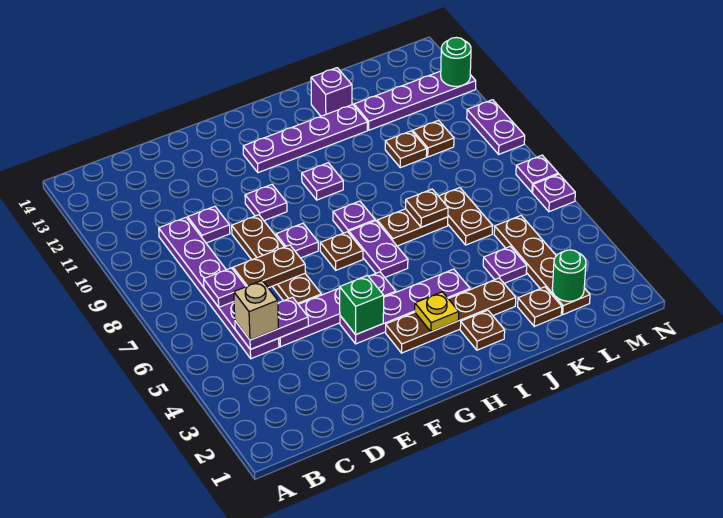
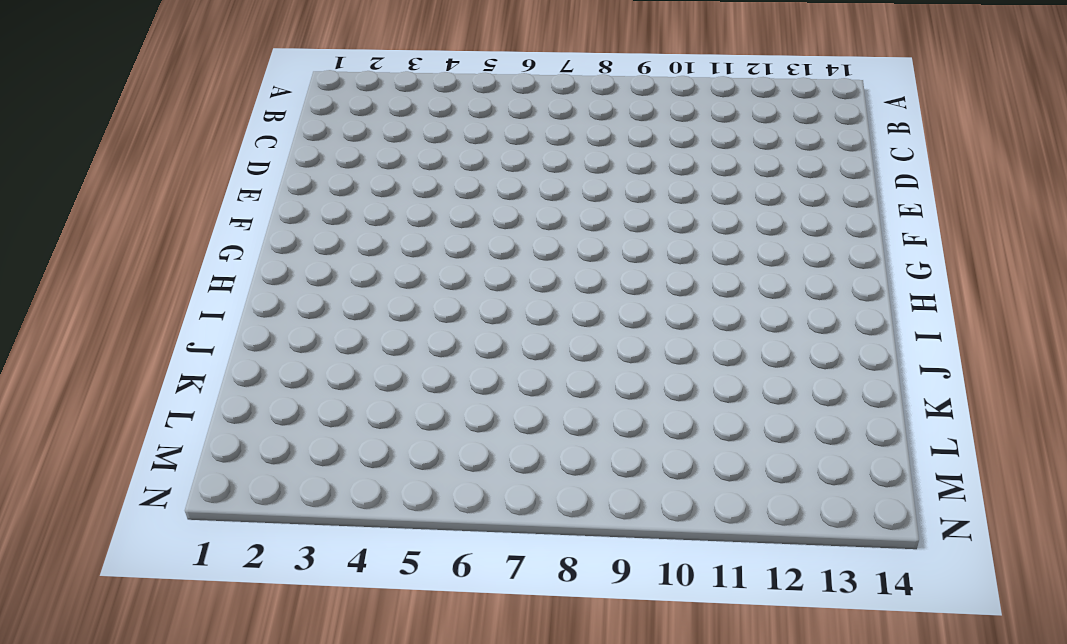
none -> purple plate C5:C10 level 1
none -> purple plate D5:G5 level 1
none -> purple plate D10 level 1
none -> brown plate E6:E9 level 1

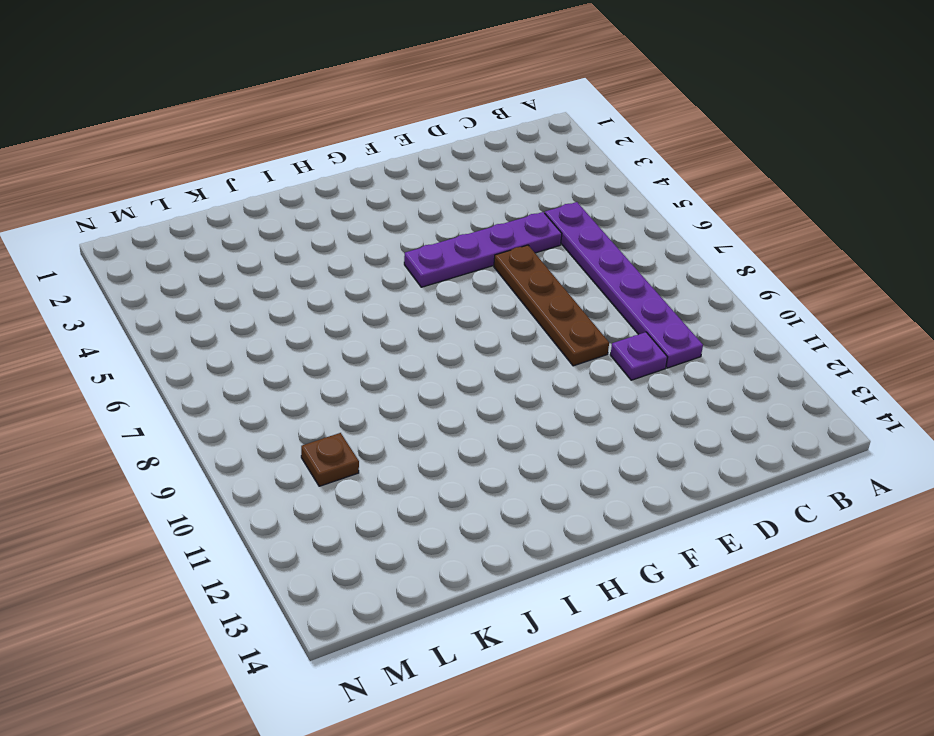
none -> purple plate F4:I4 level 1
none -> purple plate F8 level 1
none -> purple plate F10 level 1
none -> brown plate G3:J3 level 1

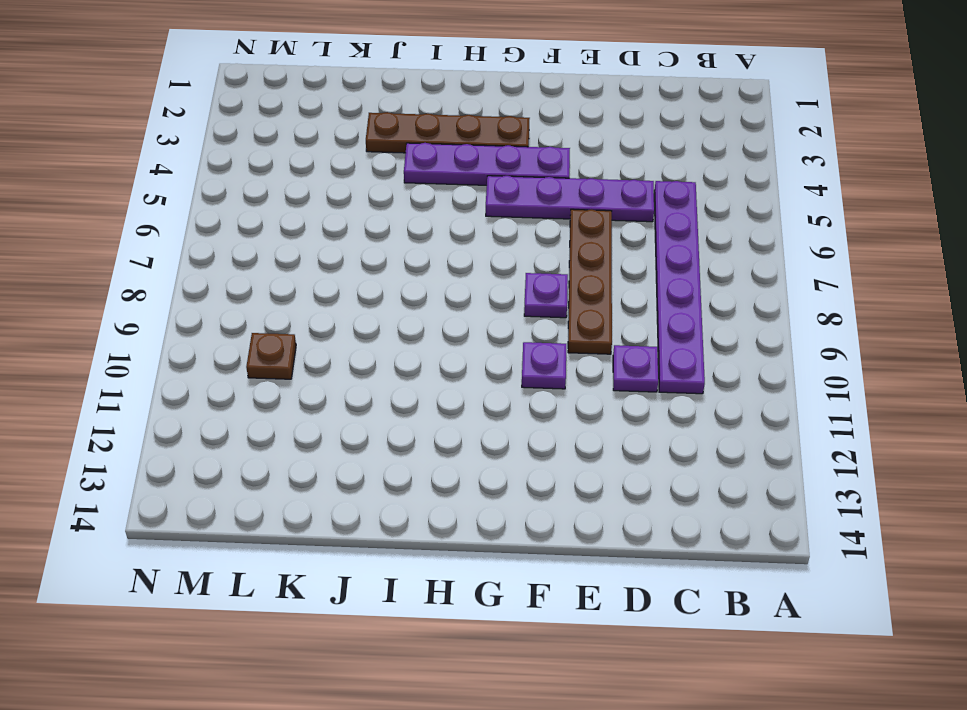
none -> brown plate G7 level 1
none -> purple plate G12:J12 level 1
none -> purple plate H6:H7 level 1
none -> purple plate H8 level 1

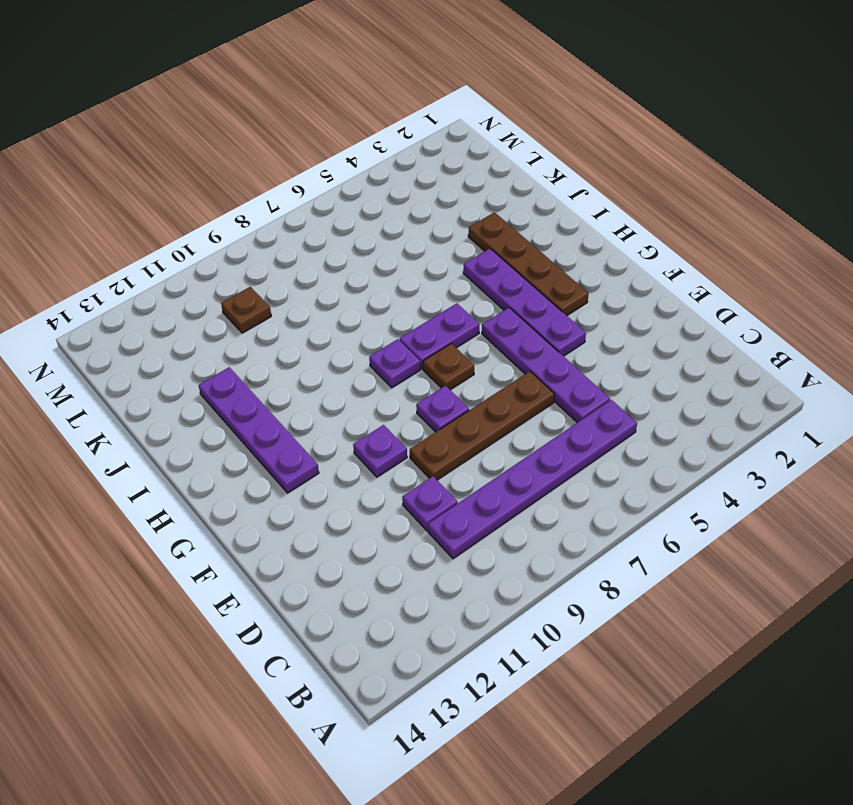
none -> purple plate H10 level 1
none -> brown plate I2 level 1
none -> brown plate I7:J7 level 1
none -> purple brick J13 level 1

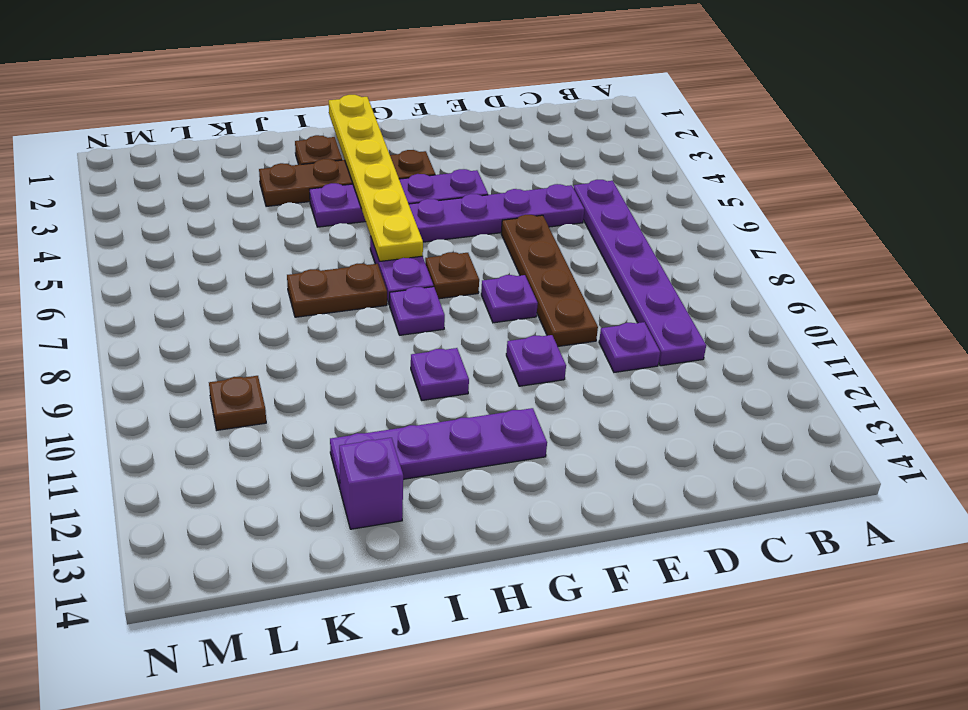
yellow plate H1:H6 level 2 -> yellow plate H3 level 2
none -> brown plate K2 level 1
none -> purple plate K4 level 1
none -> brown plate K6:K7 level 1
none -> brown plate K10 level 1

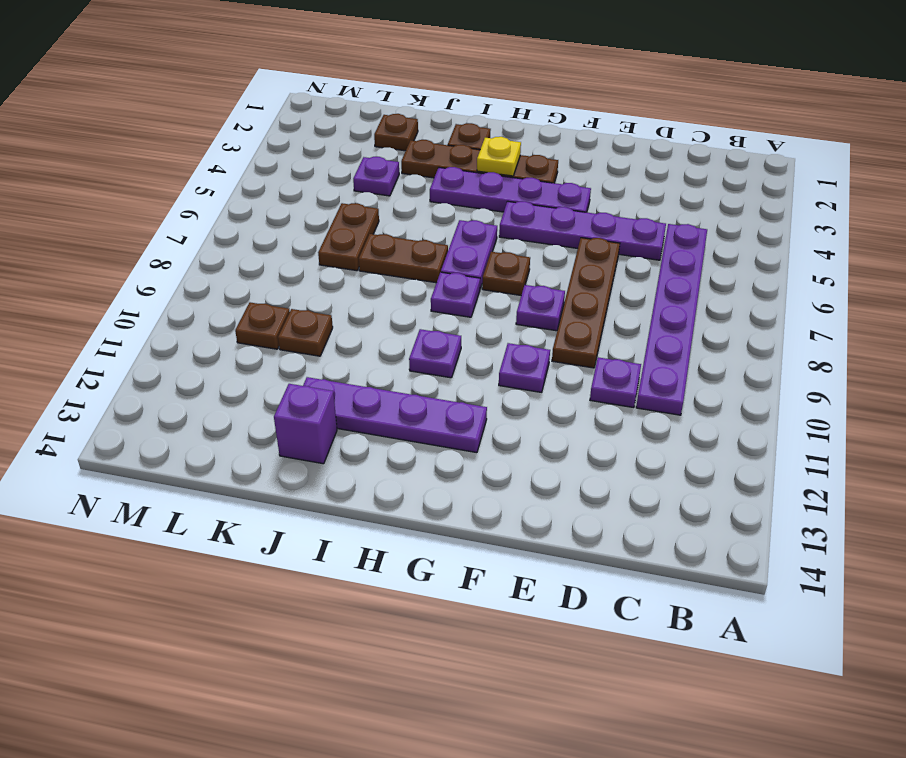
none -> purple plate K12:N12 level 1
none -> brown plate L2:L5 level 1
none -> purple plate N6 level 1
none -> purple plate N7 level 1

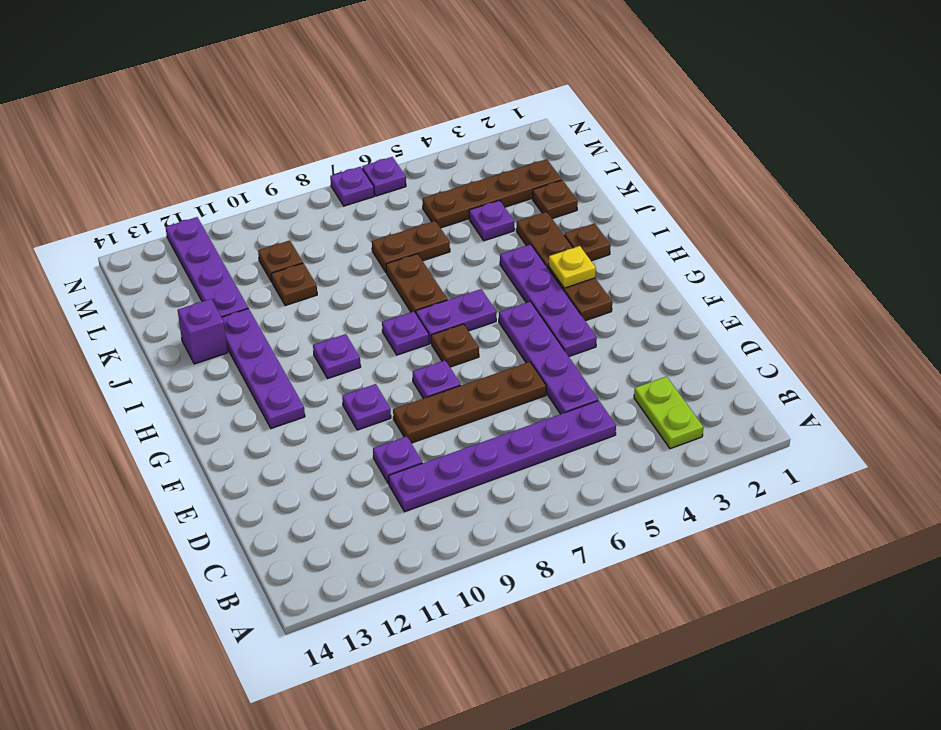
lime plate B3:C3 level 1 -> none
none -> purple plate N9:N10 level 1
none -> purple plate C5:D5 level 2
none -> purple plate C7 level 2
none -> brown plate D7:E7 level 2

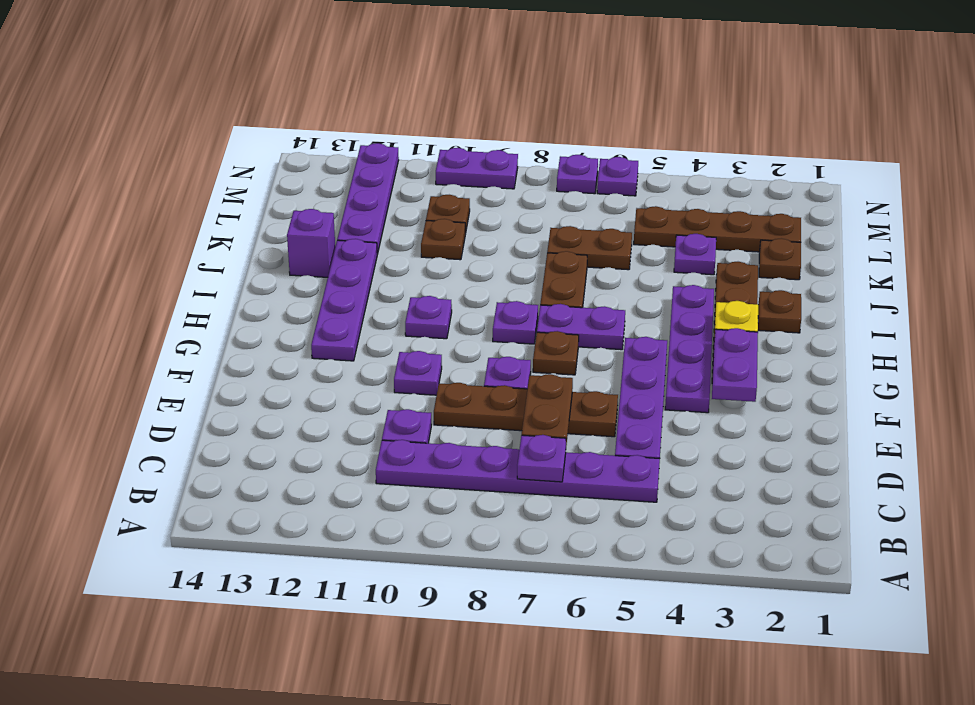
purple plate F3:G3 level 2 -> purple plate C5:D5 level 2
none -> green brick F4 level 2
none -> brown plate J7 level 2
none -> green round brick L2 level 2
none -> green round brick N12 level 2

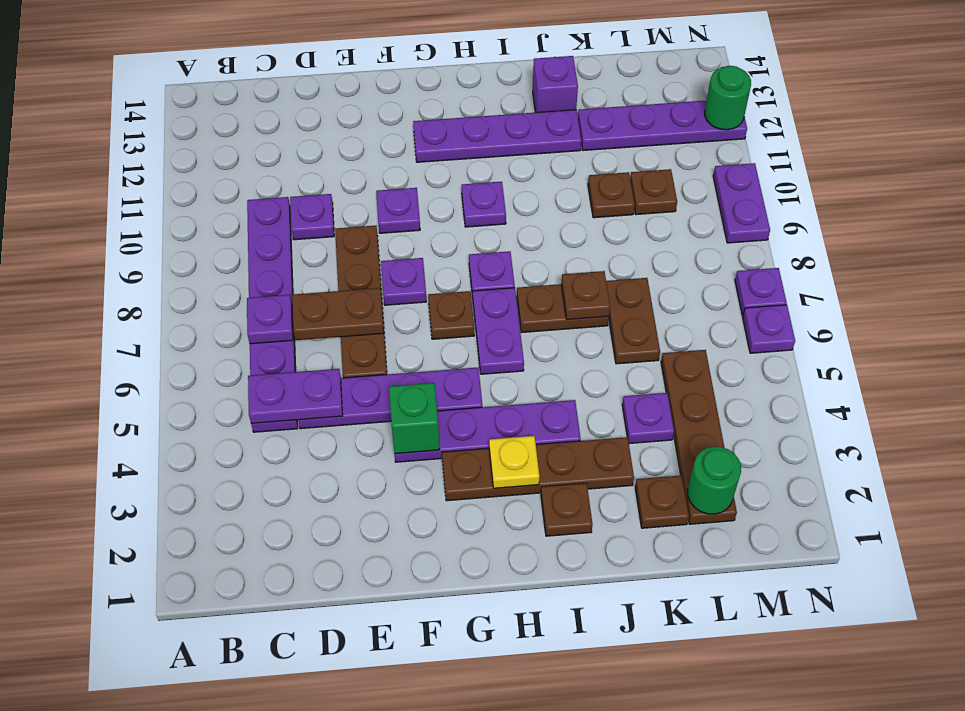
none -> tan brick C5 level 3

